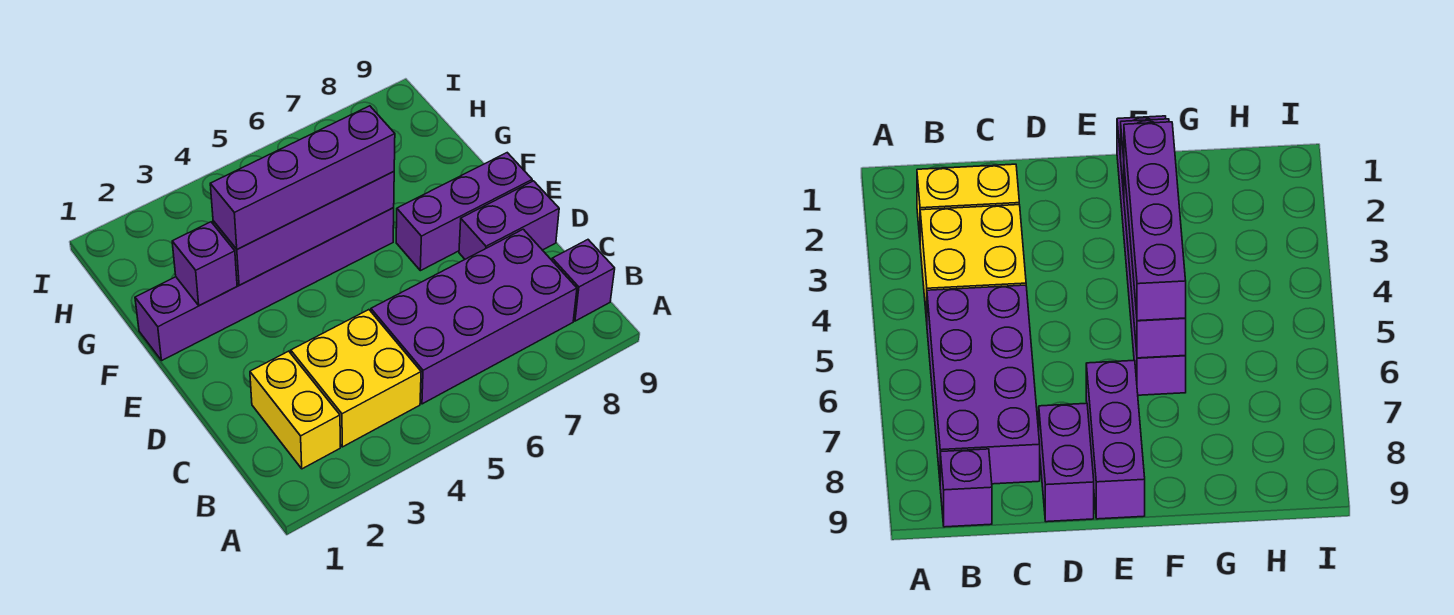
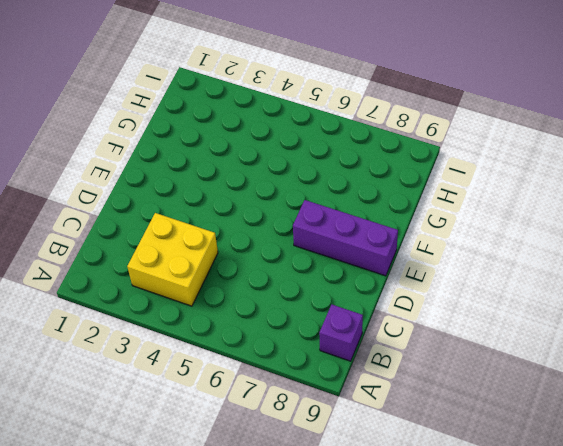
none -> yellow brick B2:C2 level 1
none -> purple brick B5:C8 level 1

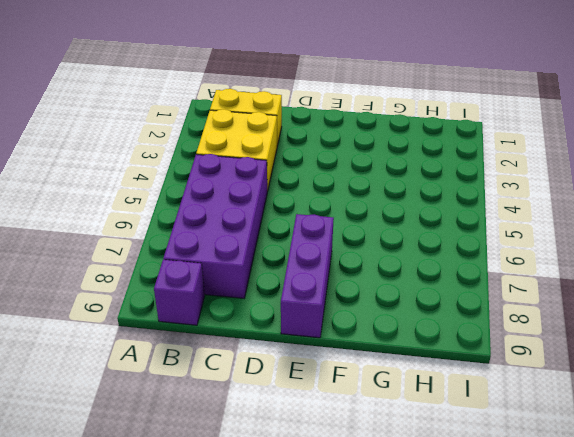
none -> purple brick D8:D9 level 1
none -> purple brick F1:F6 level 1

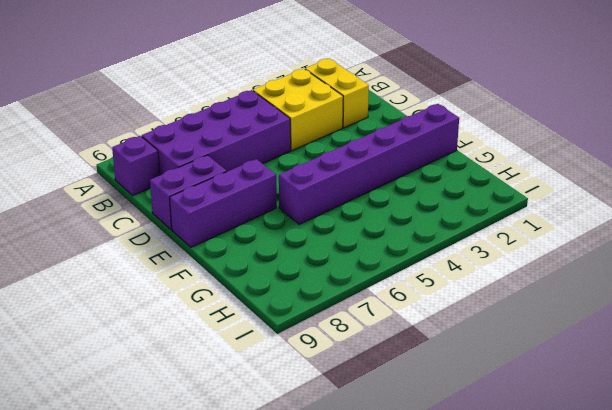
none -> purple brick F2 level 2
none -> purple brick F3:F6 level 2

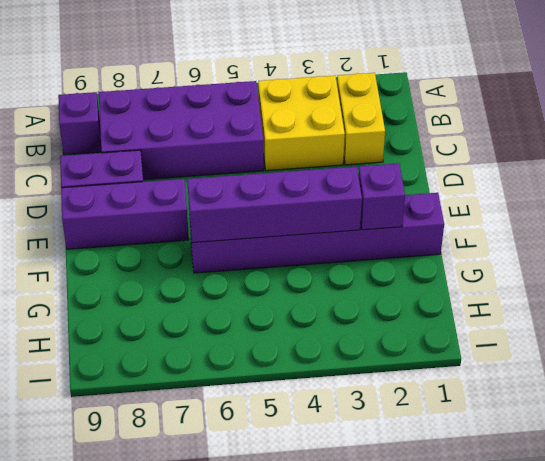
none -> purple brick F3:F6 level 3

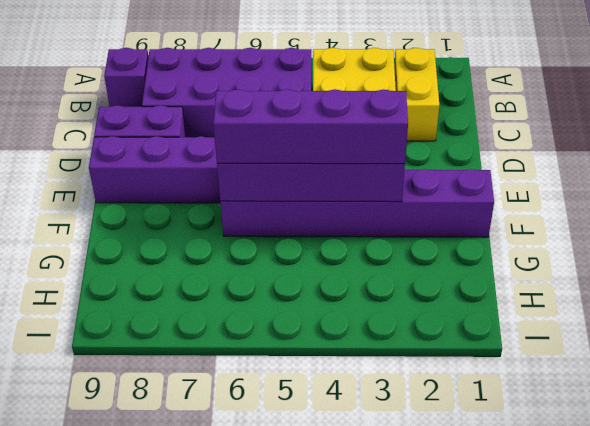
none -> purple brick F2 level 2

